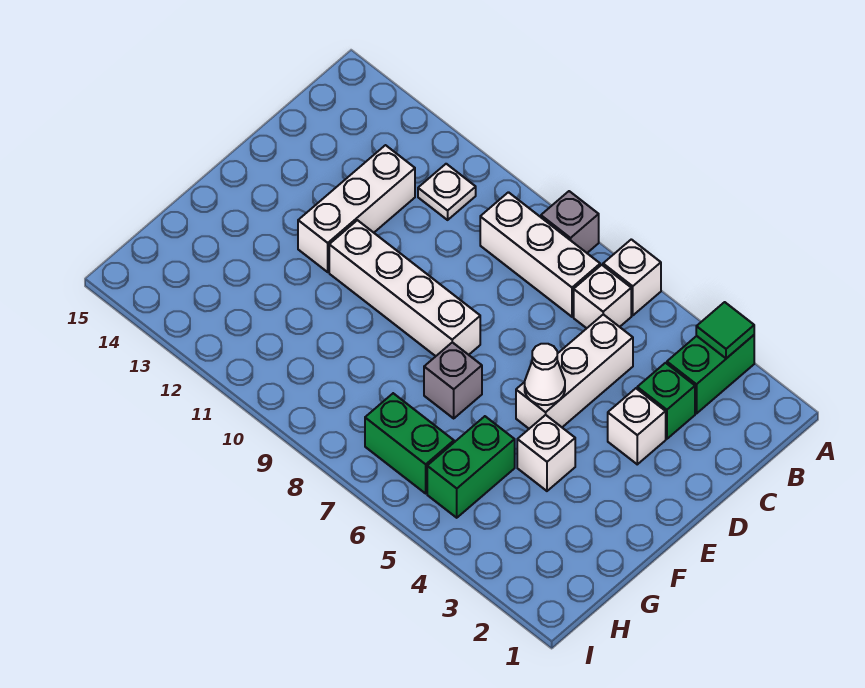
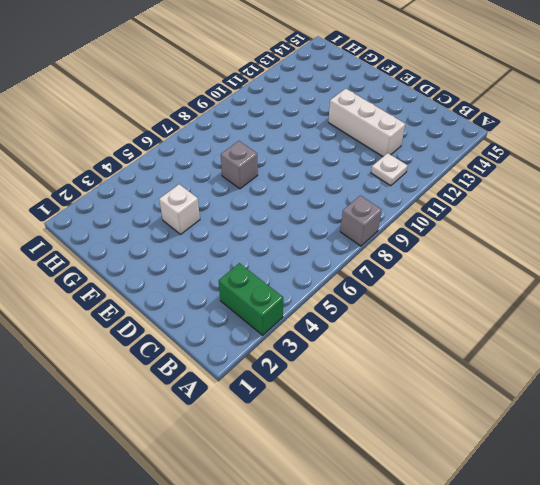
none -> white brick A6 level 1
none -> white brick B6 level 1
none -> white brick B7:B9 level 1

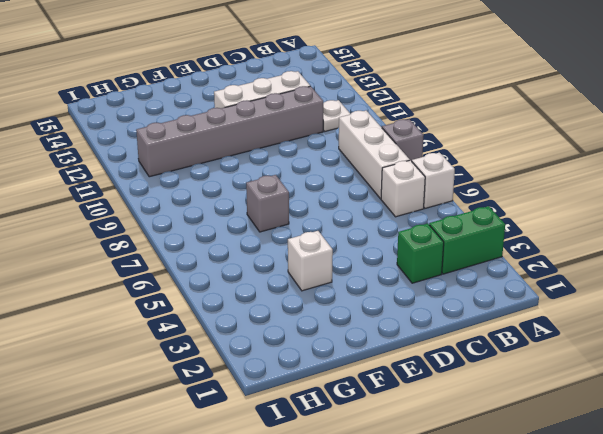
grey brick C11:H11 level 1 -> white brick E8:E11 level 1
none -> white brick C5:E5 level 1
none -> white brick D3 level 1
none -> green brick G5:H5 level 1

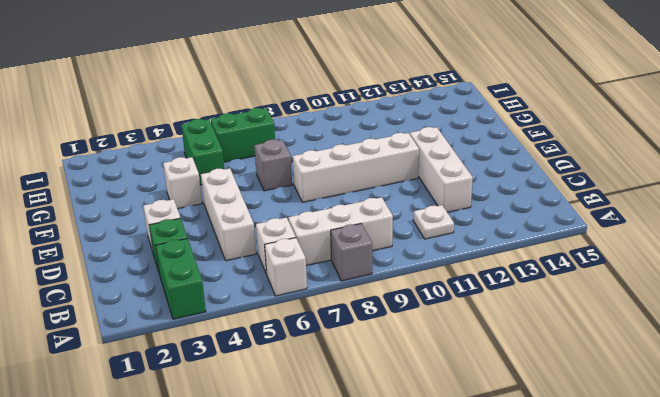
none -> green tile A3 level 2
none -> white cone E5 level 2

